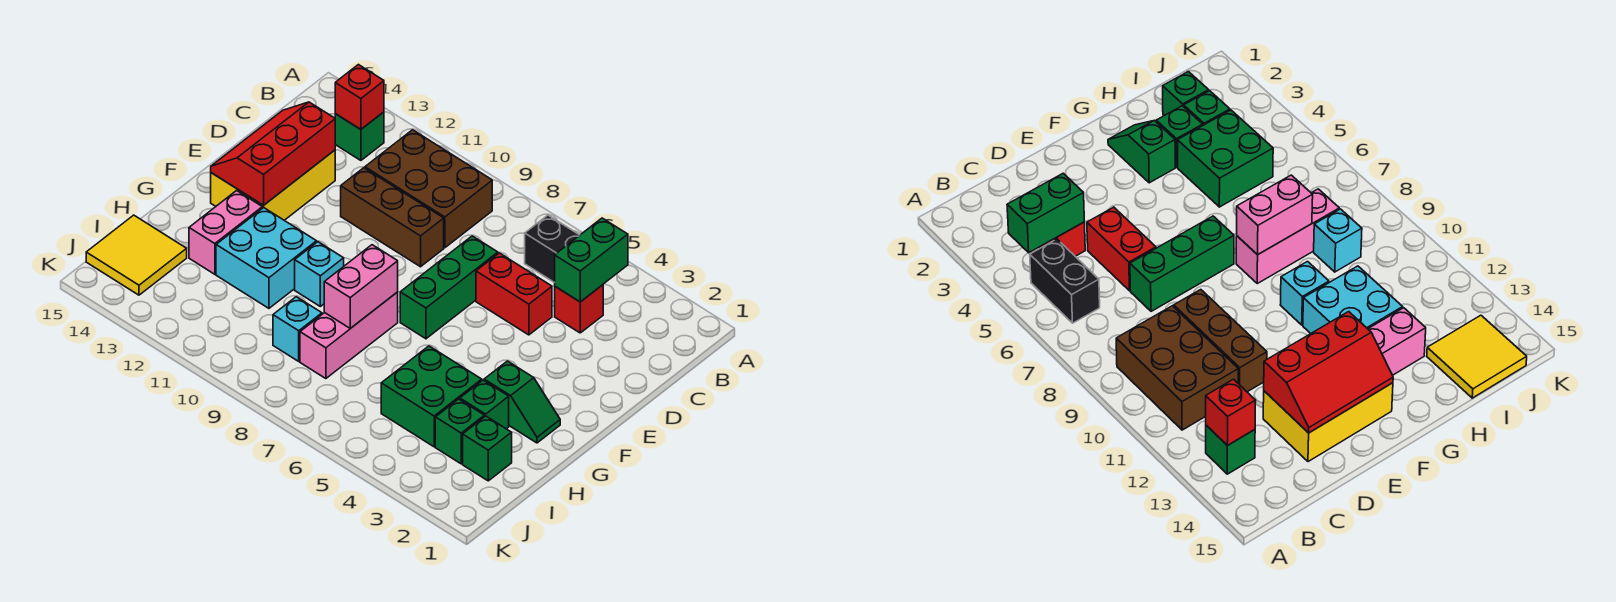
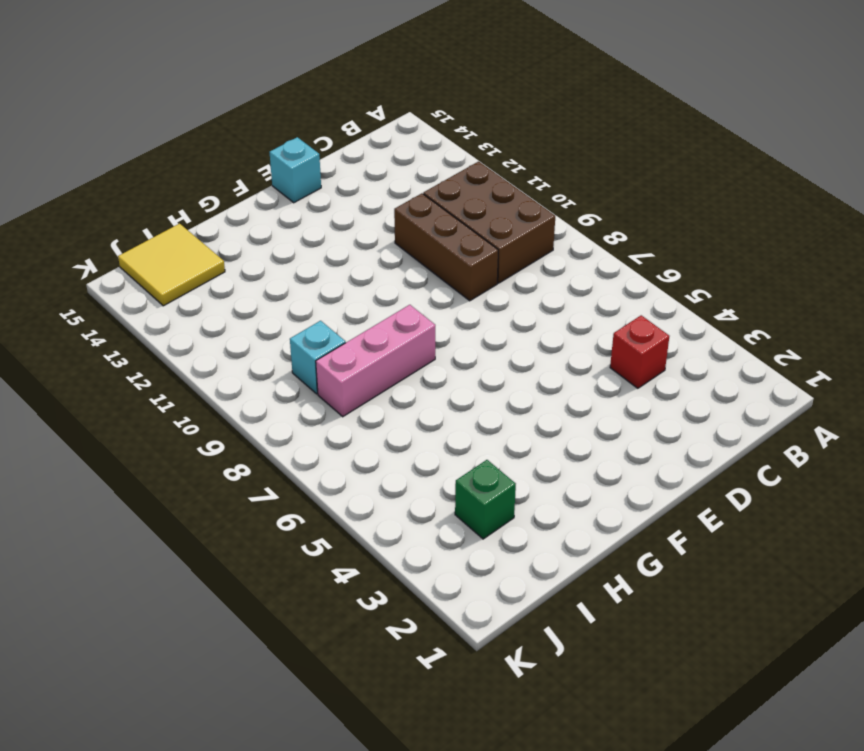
cyan brick E15 level 1 -> cyan brick G10 level 1
none -> black brick B5:B6 level 1
none -> green brick B13 level 1
none -> red brick D5:D6 level 1

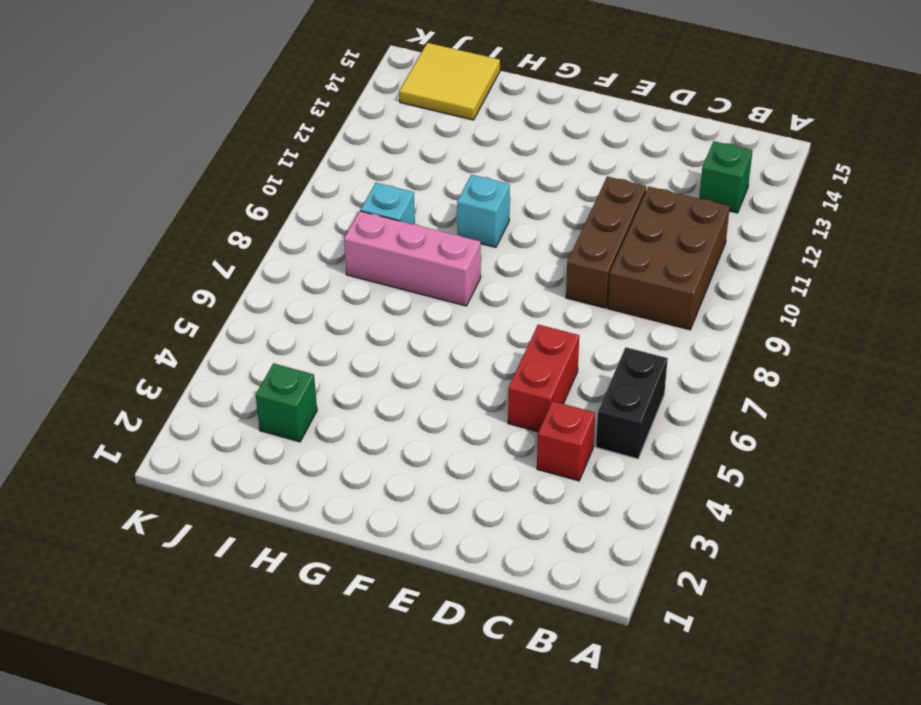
none -> green brick D7:F7 level 1
none -> yellow brick D13:F14 level 1
none -> green slope G2:G3 level 1 top 3

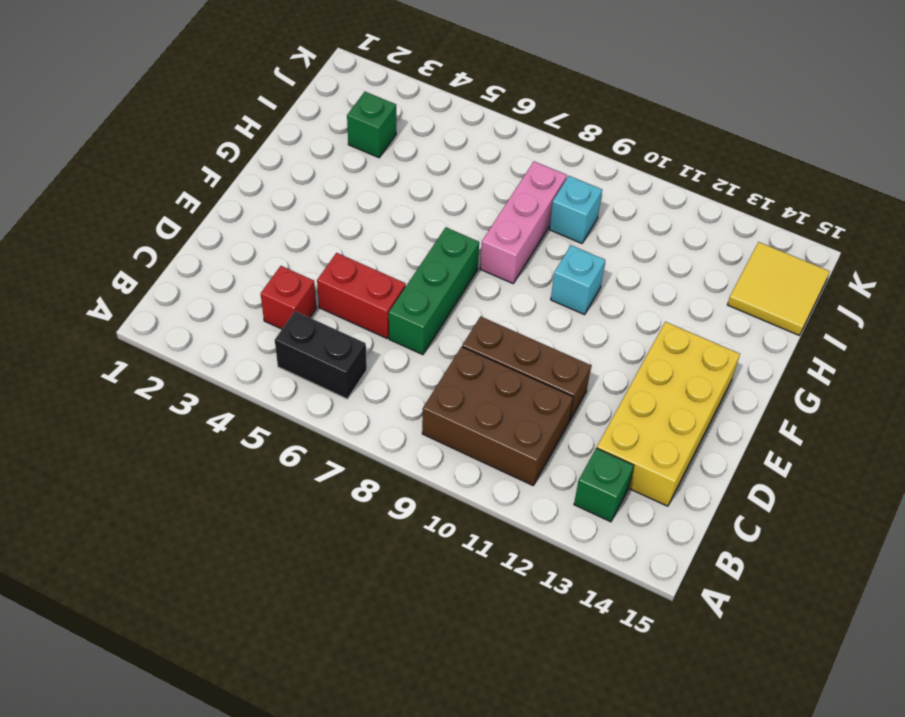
yellow brick C13:F14 level 1 -> yellow brick D13:F14 level 1
none -> green slope G2:G3 level 1 top 3
none -> cyan brick G11:H12 level 1
none -> pink brick G13:H13 level 1

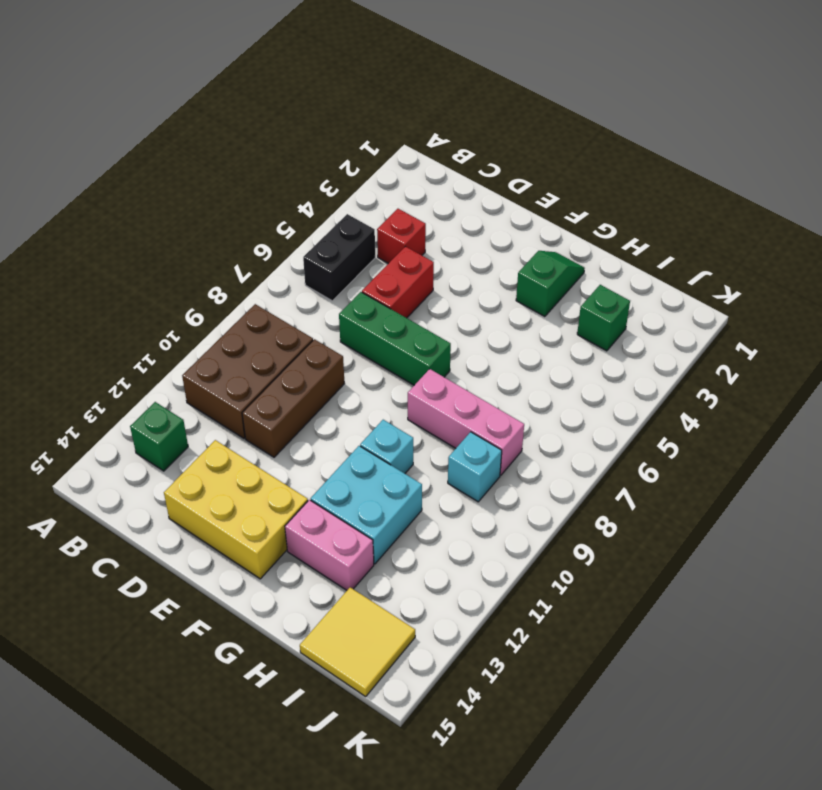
none -> green brick H3 level 1
none -> green brick H4:I5 level 1
none -> green brick I2 level 1

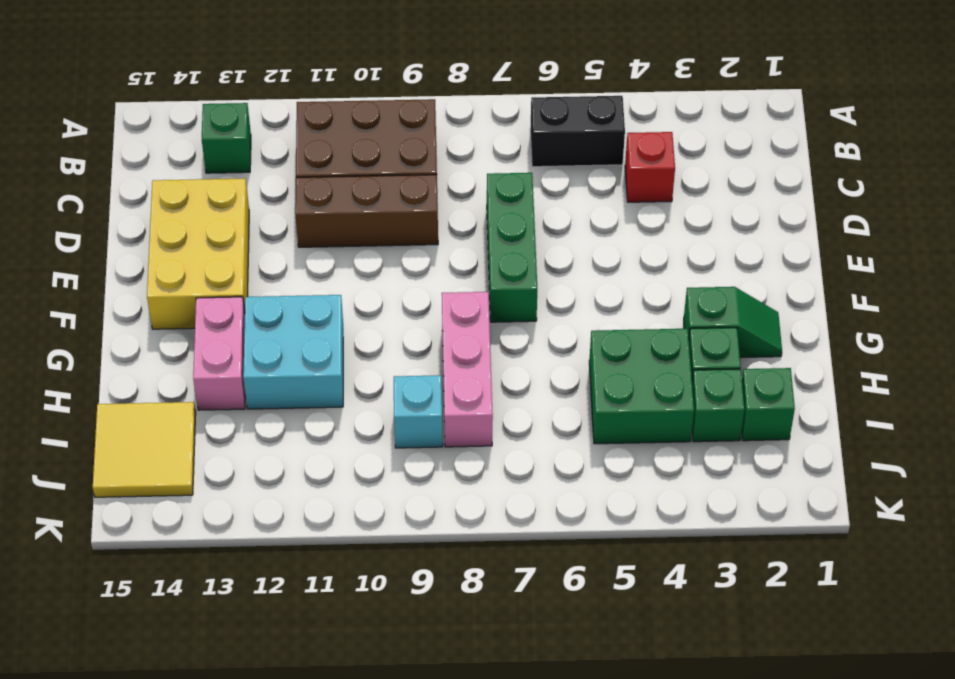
none -> red brick D5:D6 level 1
none -> cyan brick G10 level 1
none -> green brick B4:C4 level 2

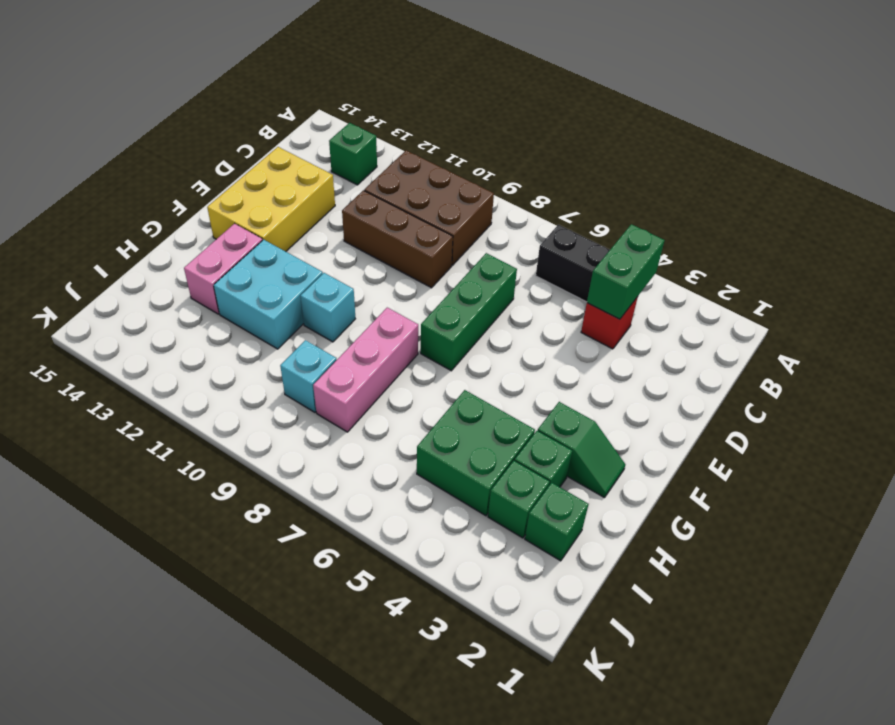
none -> red brick D5:D6 level 1
none -> yellow tile I14:J15 level 1
none -> red brick B13 level 2

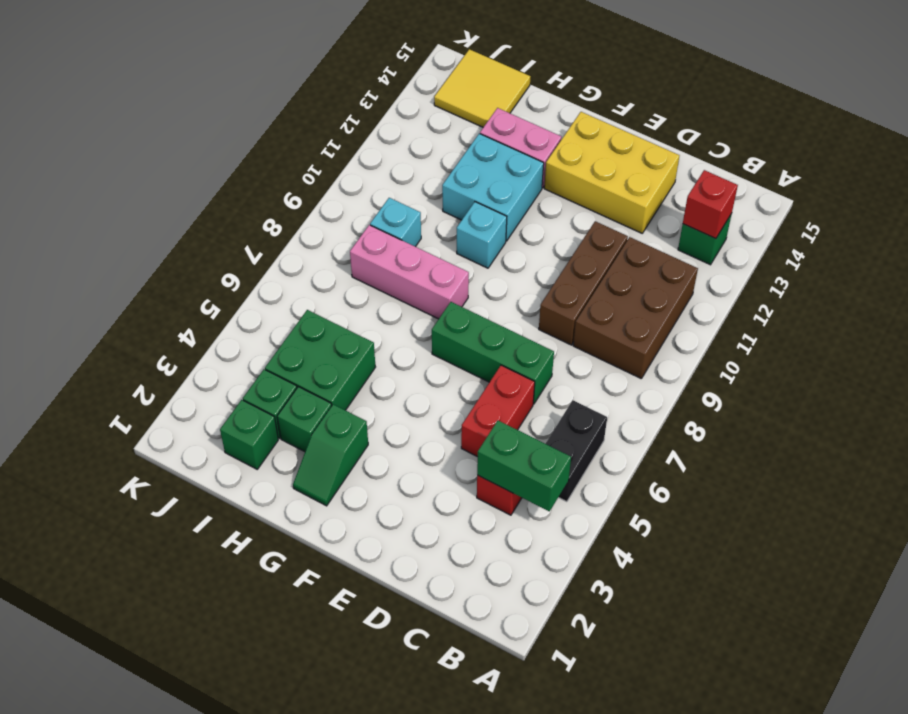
none -> red slope D13:F14 level 2 top 13
none -> pink brick G8:H8 level 2

